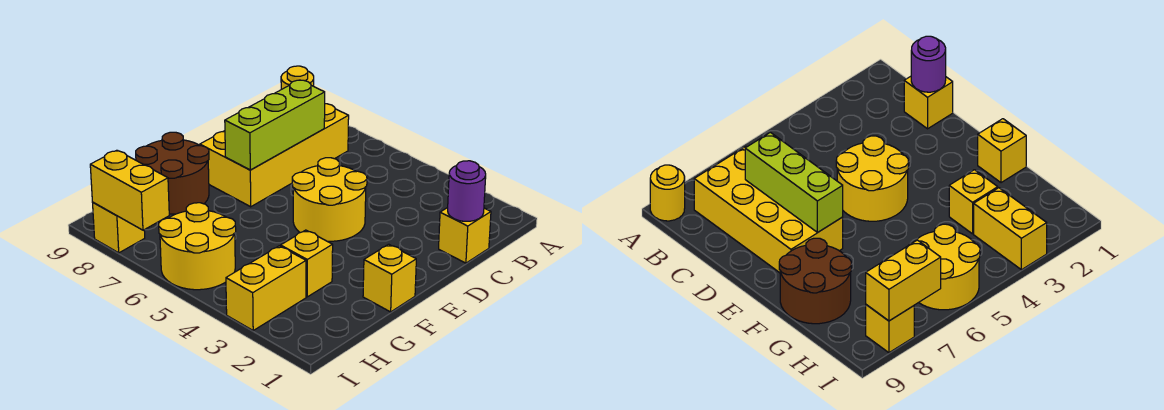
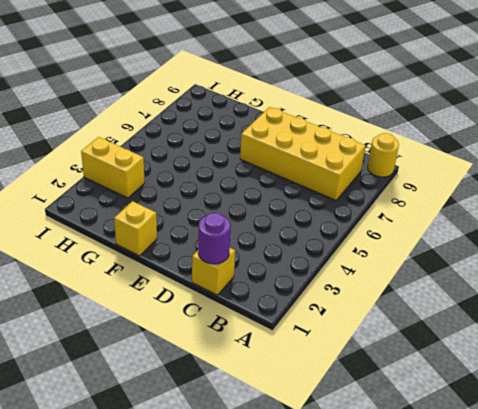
none -> yellow round brick D4:E5 level 1
none -> brown round brick F8:G9 level 1
none -> yellow brick G3 level 1

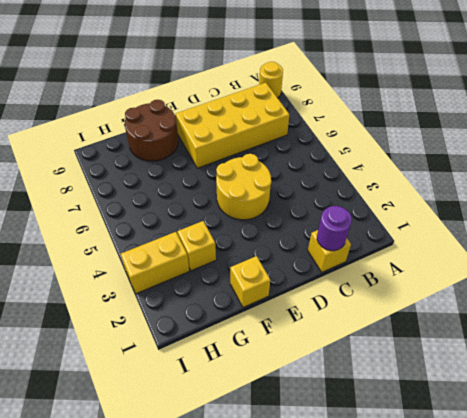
none -> yellow round brick H5:I6 level 1
none -> yellow brick I8 level 1
none -> lime brick C7:E7 level 2

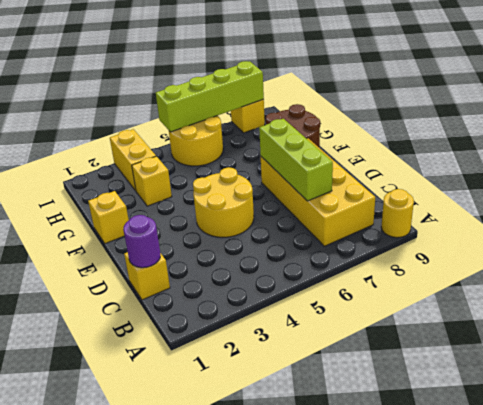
lime brick I5:I8 level 2 -> yellow brick I7:I8 level 2

